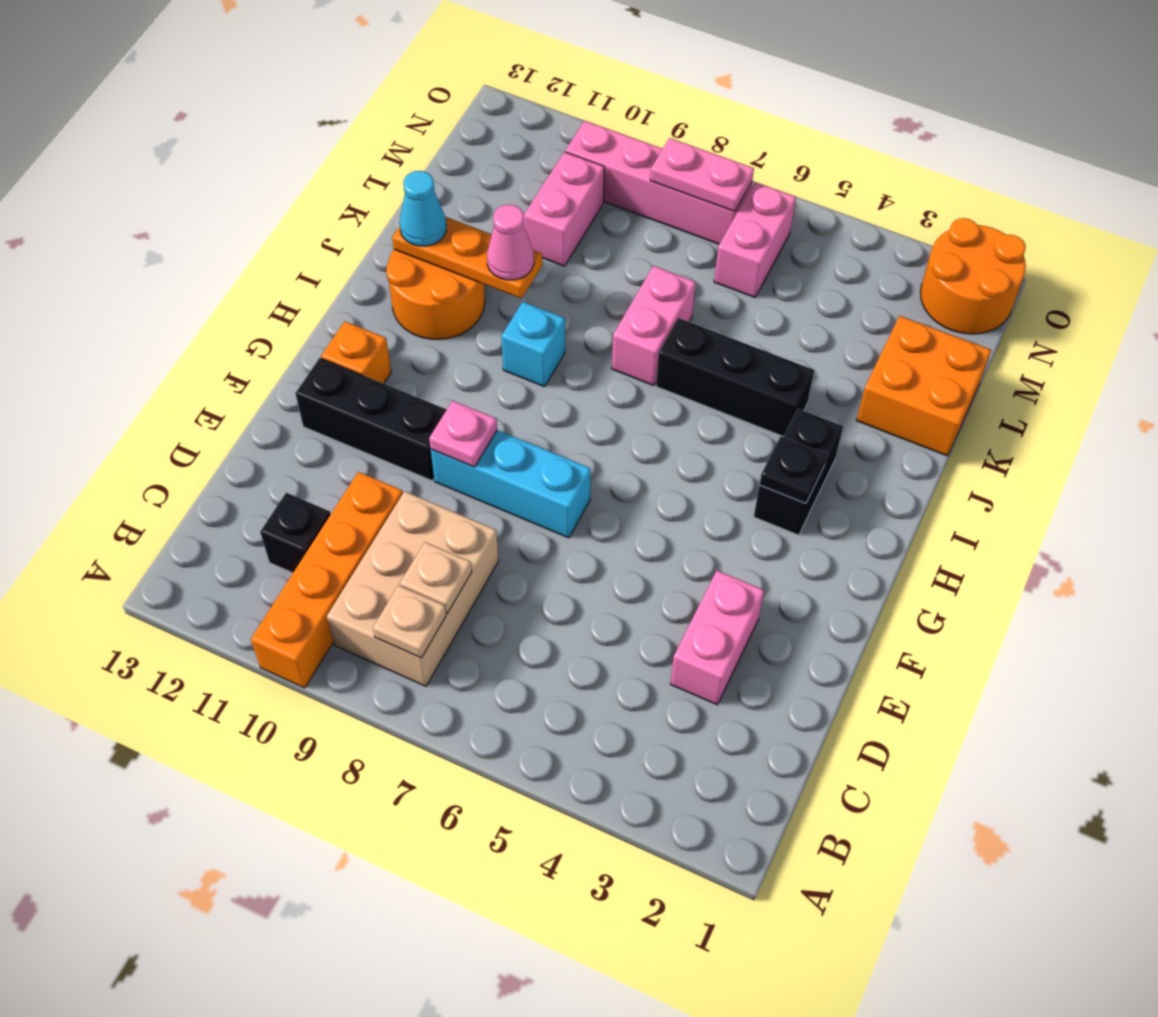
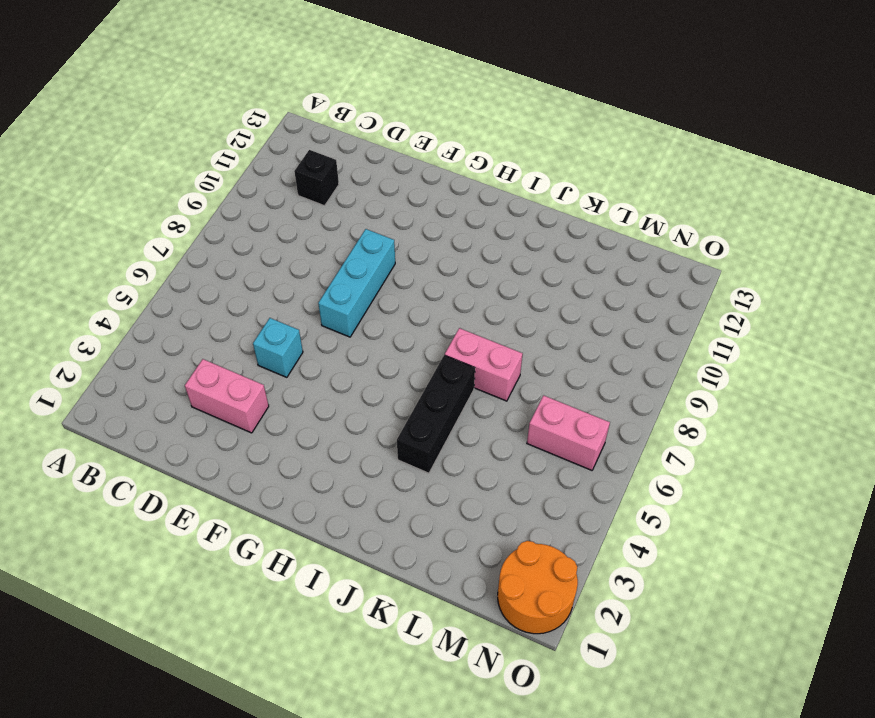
cyan brick E5 level 1 -> cyan brick I9 level 1
none -> orange brick A10:D10 level 1
none -> tan brick B8:D9 level 1
none -> black brick F10:F12 level 1

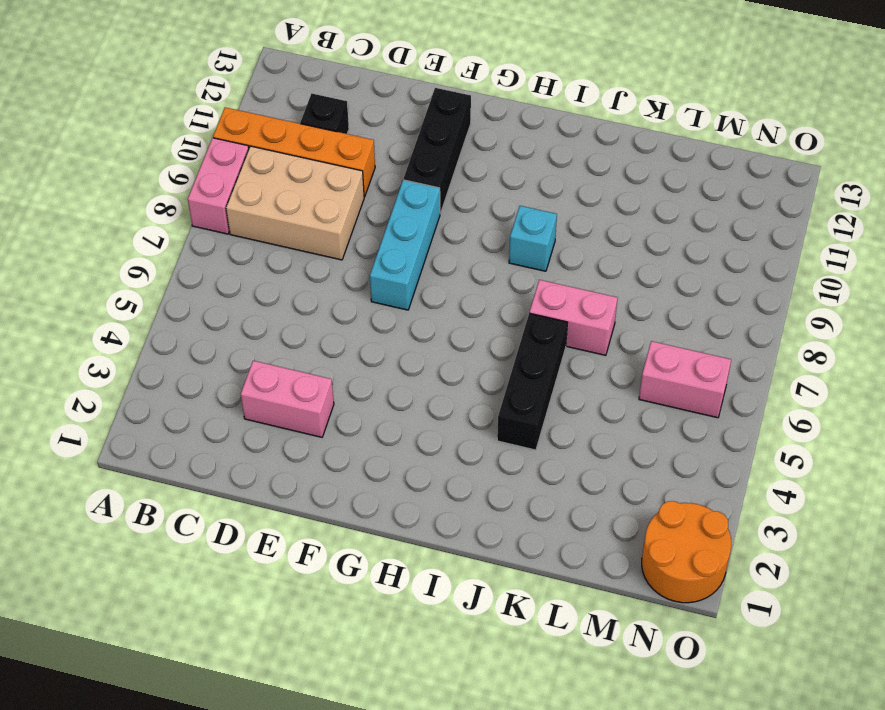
pink brick A8:A9 level 1 -> pink brick L10:M10 level 1
none -> orange brick G12 level 1
none -> black brick H3:I3 level 1
none -> orange round brick I11:J12 level 1

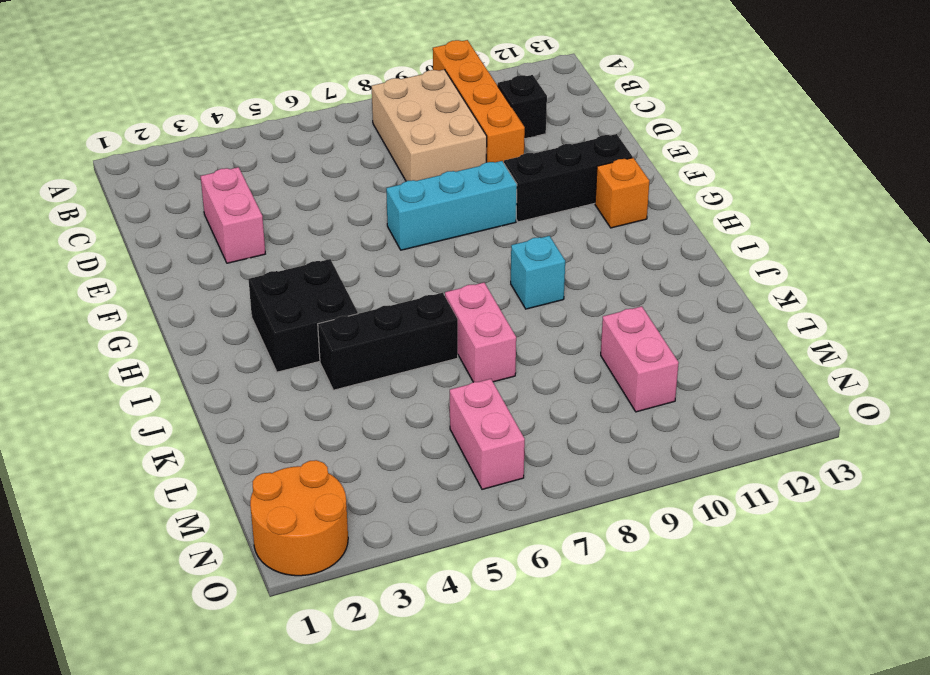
black brick H3:I4 level 1 -> black brick H3:I3 level 1
none -> orange round brick I11:J12 level 1
none -> orange brick K1:L2 level 1
none -> pink brick N7:N10 level 1

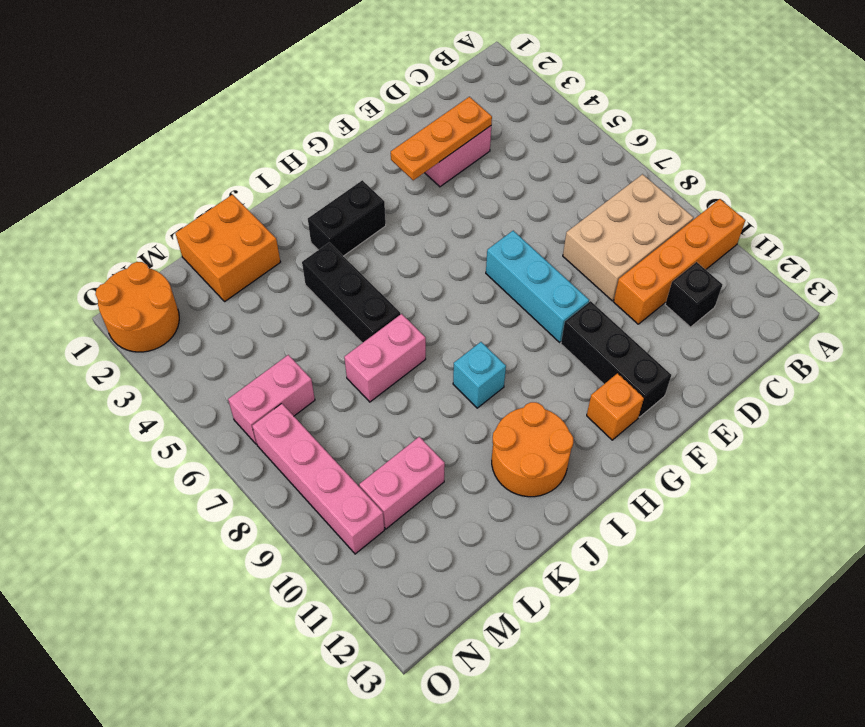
orange plate D3:F3 level 2 -> orange plate J10:J12 level 2
none -> tan plate B8 level 2
none -> tan plate C8 level 2
none -> pink plate F9 level 2

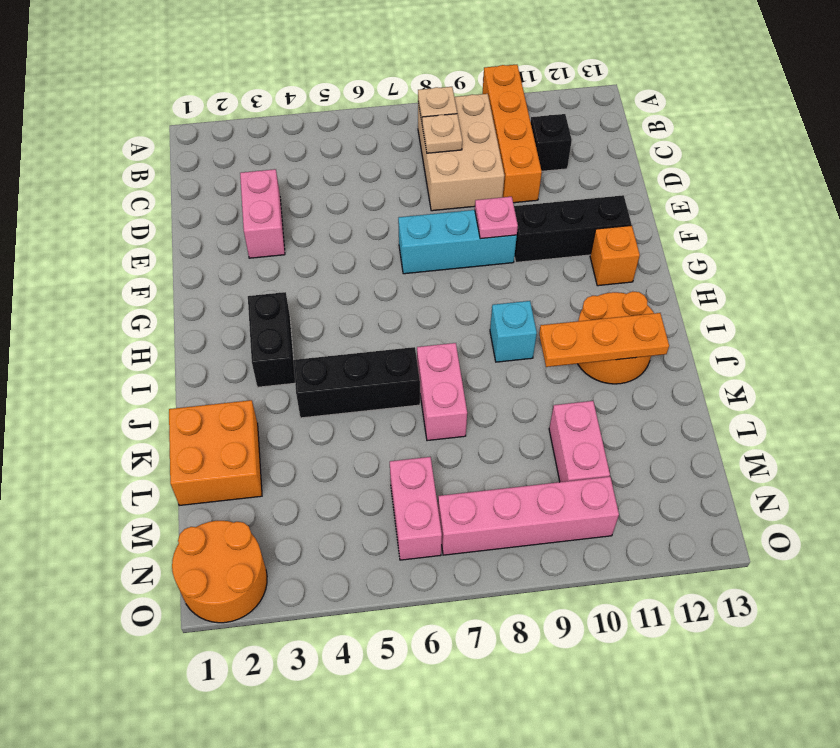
none -> black plate H3 level 2
none -> pink plate N7:N8 level 2
none -> pink cone J10 level 3

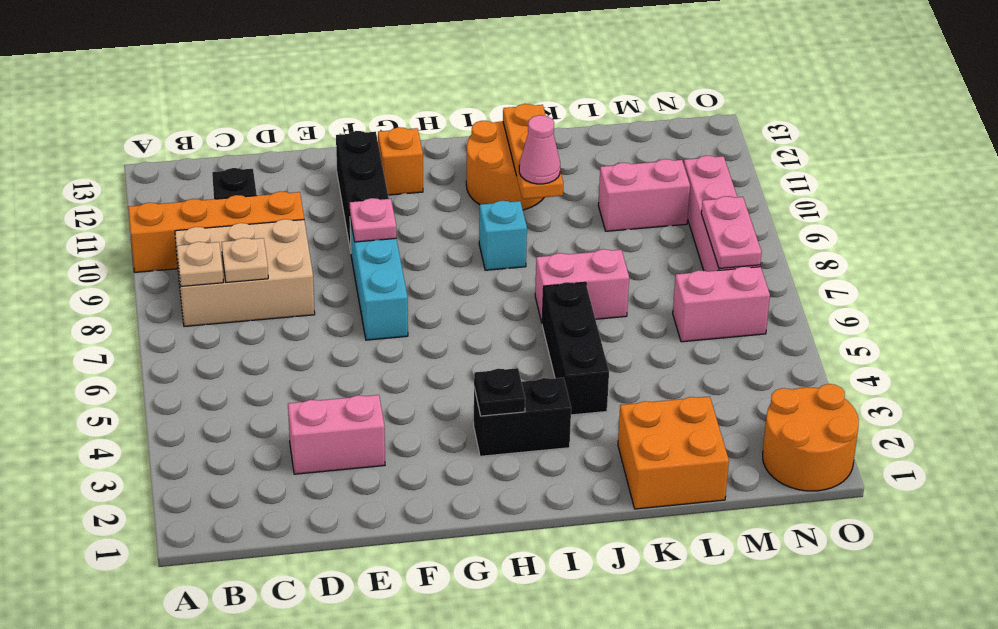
none -> cyan cone J12 level 3

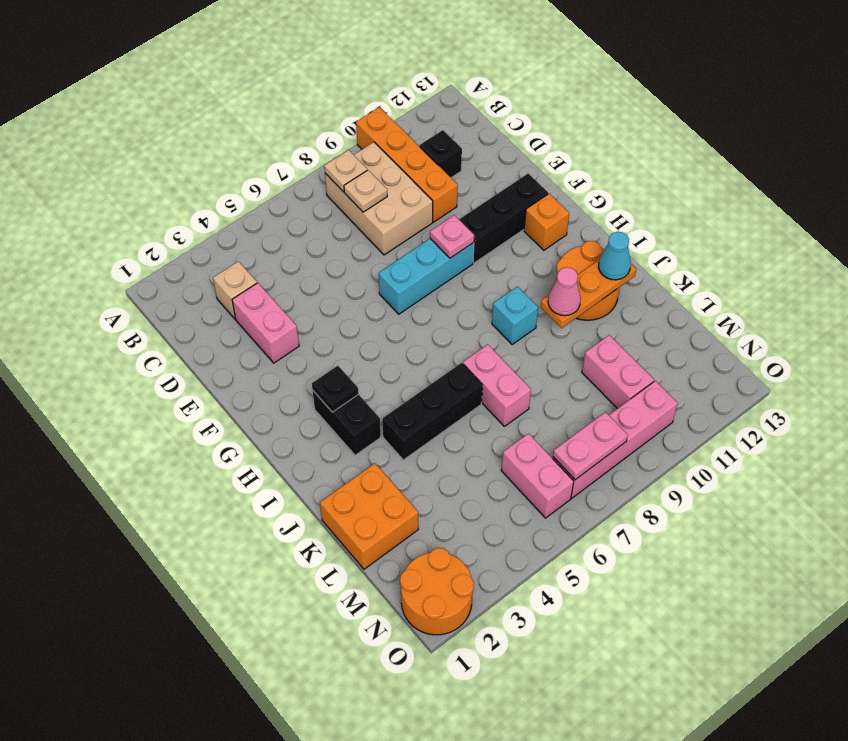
tan brick C3 level 1 -> none

